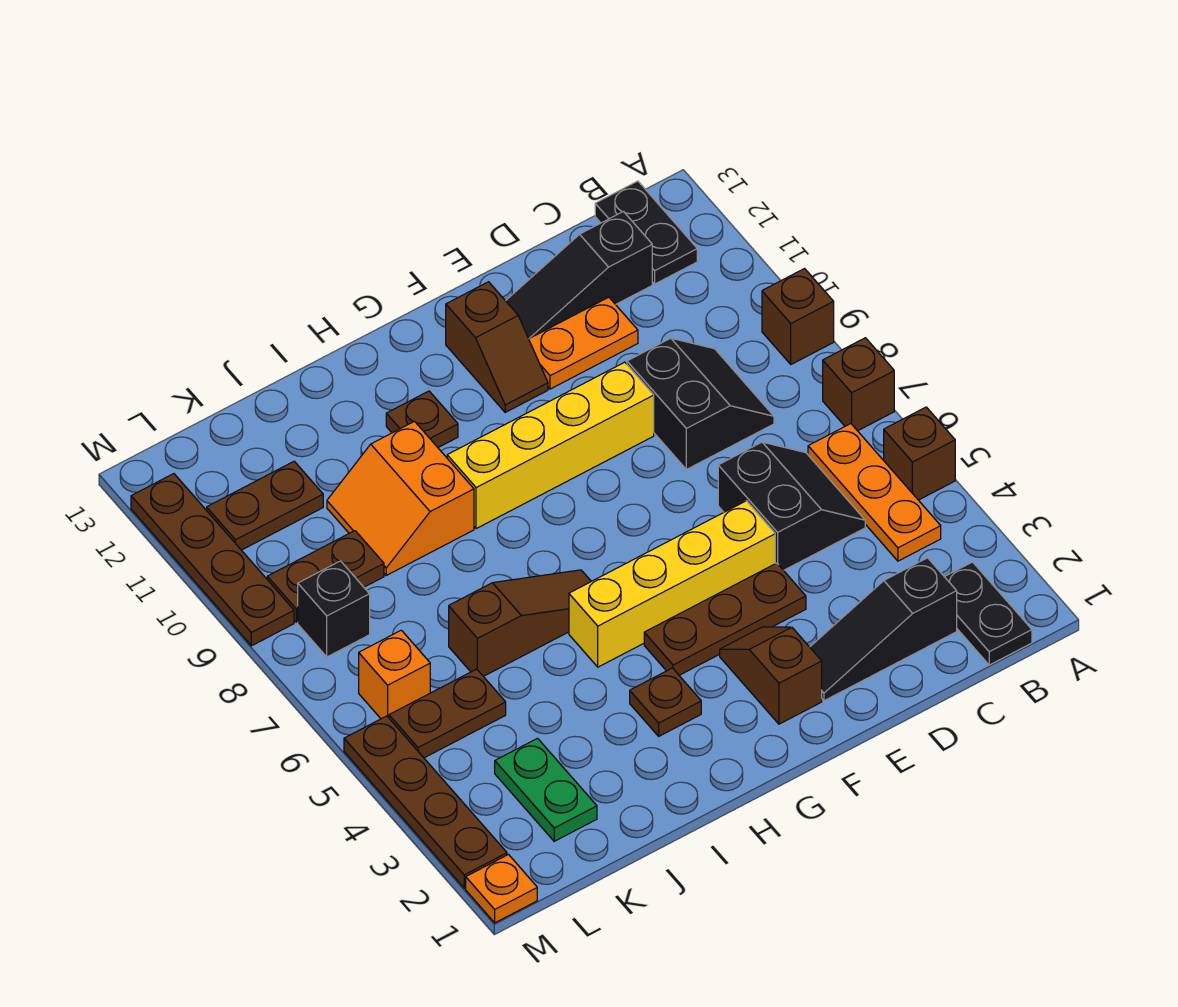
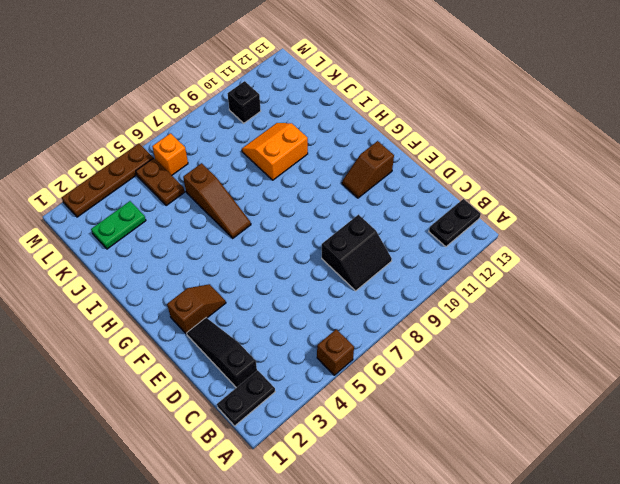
black brick L10 level 1 -> black brick L8 level 1
none -> brown brick A7 level 1
none -> brown brick A9 level 1
none -> orange plate B4:B6 level 1

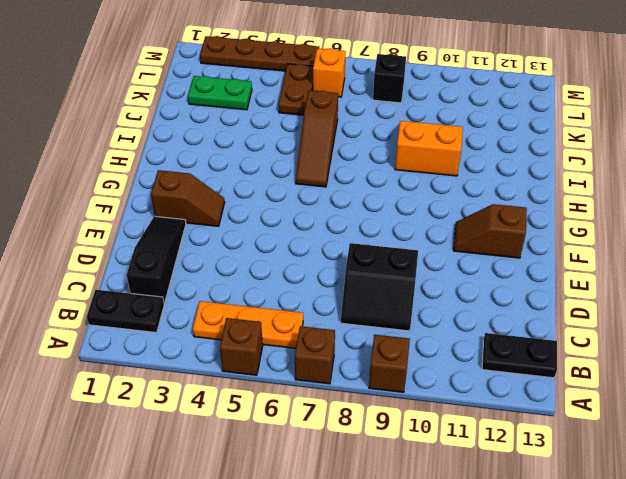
none -> black slope C5:D6 level 1 top D
none -> black slope C12:E12 level 1 top C
none -> orange plate D11:E11 level 1

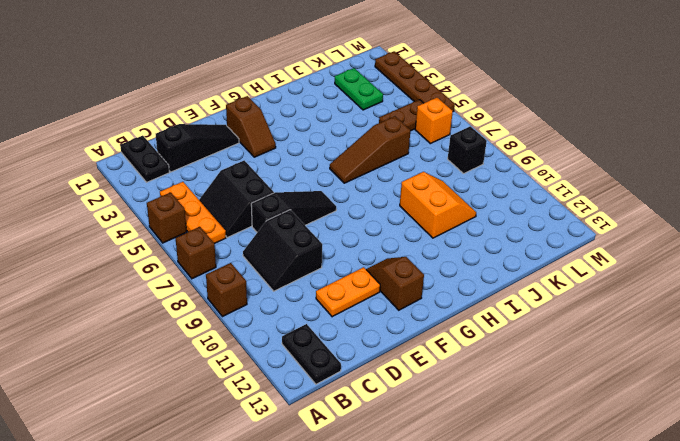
black slope D7:F7 level 1 top D -> black slope C12:E12 level 1 top C
none -> brown plate E4:G4 level 1
none -> yellow brick E5:H5 level 1
none -> yellow brick E9:H9 level 1

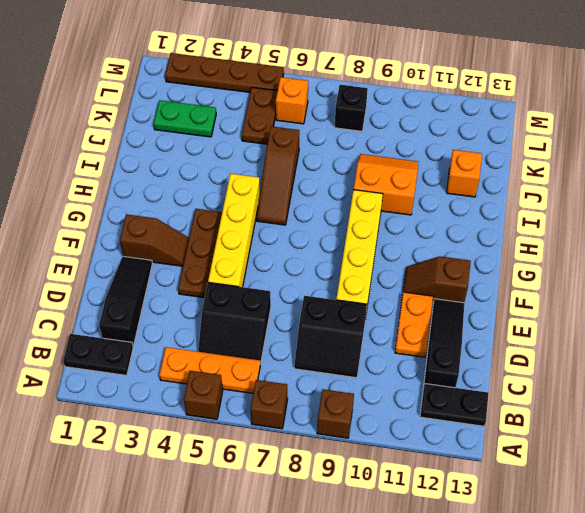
orange brick J12 level 1 -> none
none -> brown plate H3 level 1
none -> brown plate H11 level 1
none -> brown plate K9:L9 level 1

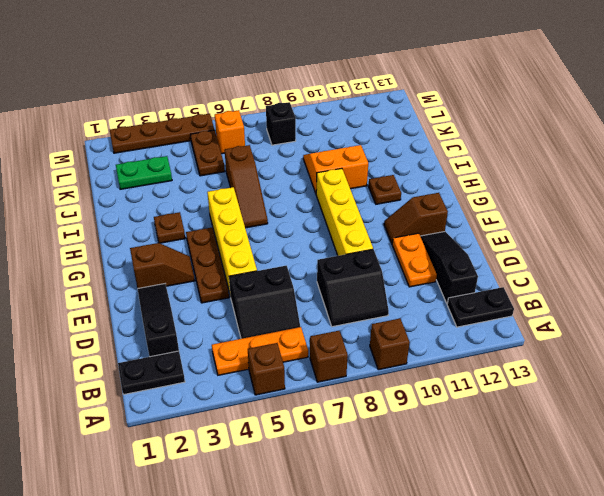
none -> brown plate K9:L9 level 1
none -> brown plate K11:L11 level 1
none -> orange plate M1 level 1

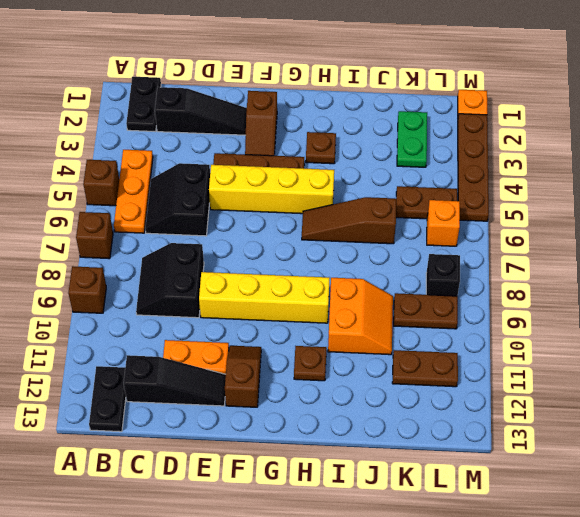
none -> brown plate M9:M12 level 1

